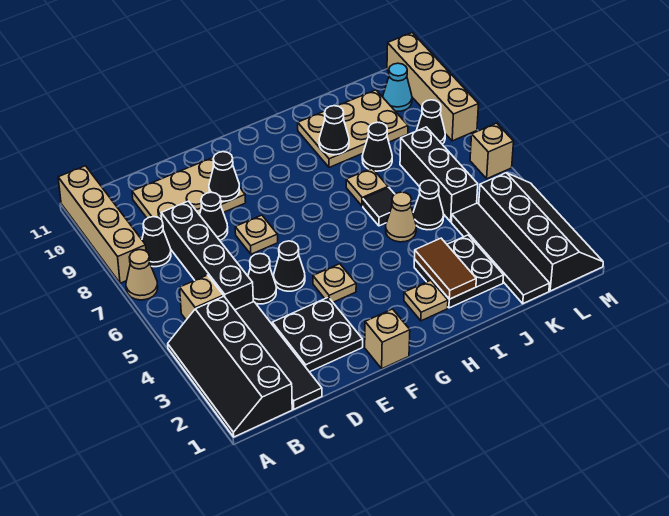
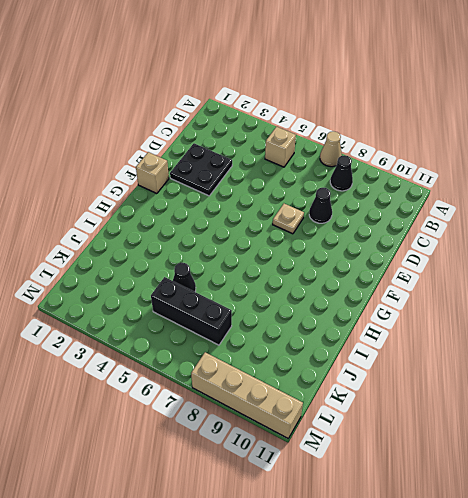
none -> black slope A1:B4 level 1 top B
none -> tan brick A8:A11 level 1
none -> black tile C1:C4 level 1
none -> black brick C5:C8 level 1

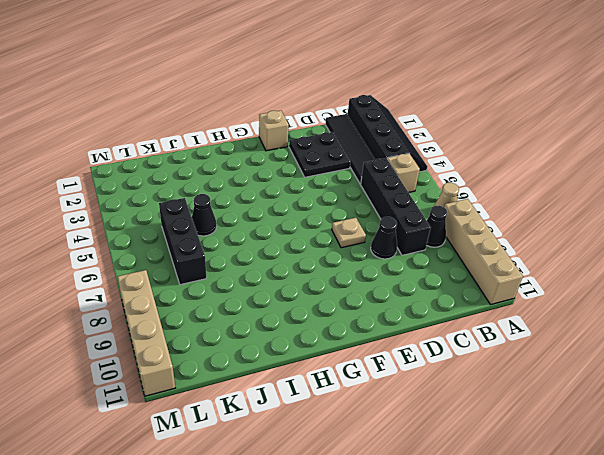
none -> tan plate C9:E10 level 1
none -> black cone D5 level 1
none -> black cone E5 level 1
none -> tan plate F4 level 1

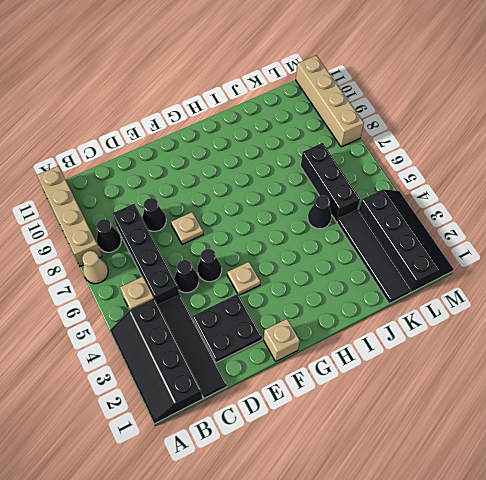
none -> tan plate C9:E10 level 1
none -> tan plate H2 level 1
none -> black plate I2:J3 level 1
none -> tan cone I5 level 1

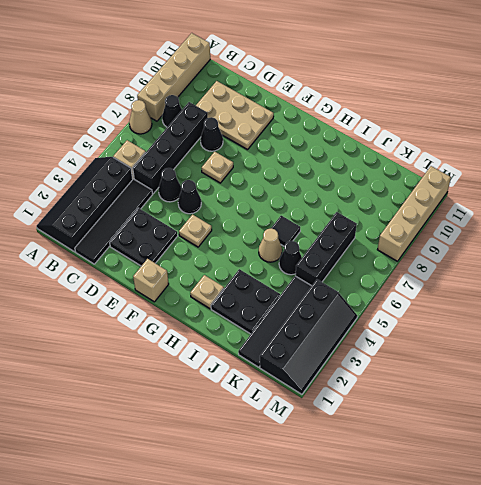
none -> tan plate I7 level 1
none -> tan plate I9:K10 level 1
none -> black cone J8 level 1
none -> black cone L8 level 1

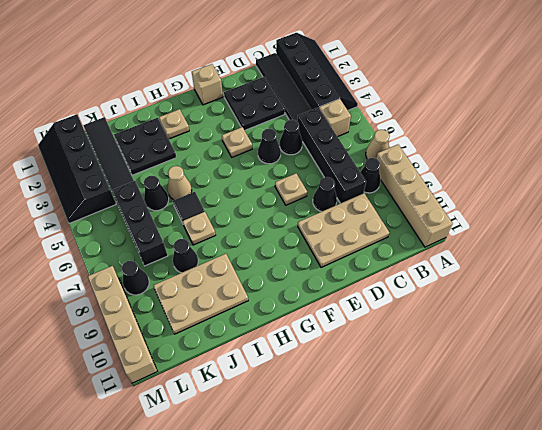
none -> cyan cone L10 level 1
none -> tan brick M6 level 1
none -> black cone E9 level 2
none -> brown tile I2:I3 level 2

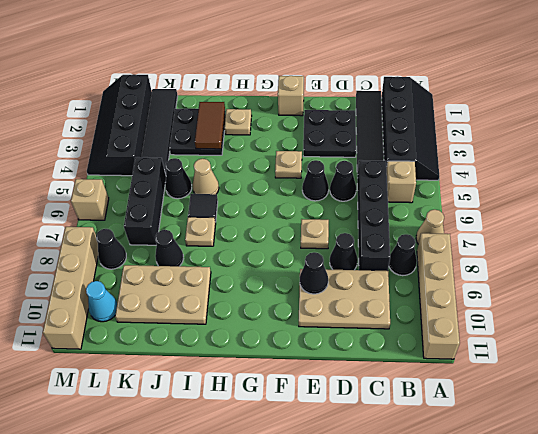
none -> black cone I9 level 2

